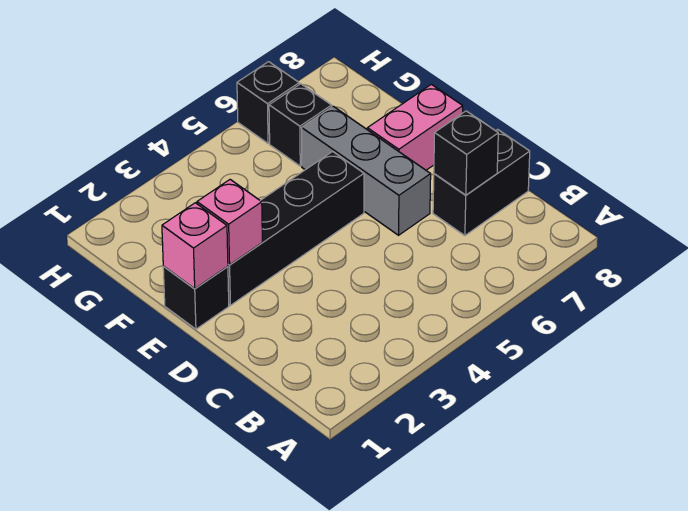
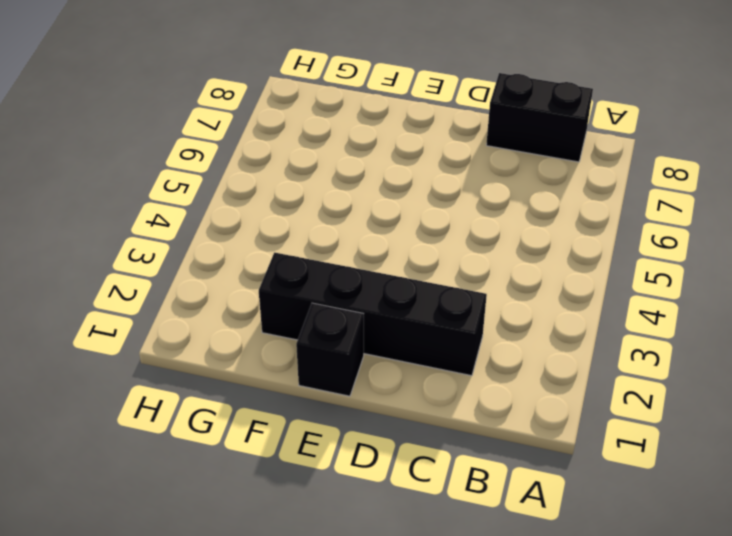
black brick B8:C8 level 1 -> black brick C7:C8 level 1
black brick C2:F2 level 1 -> black brick E2:E5 level 1
none -> grey brick D6:F6 level 1
none -> pink brick E7:E8 level 1

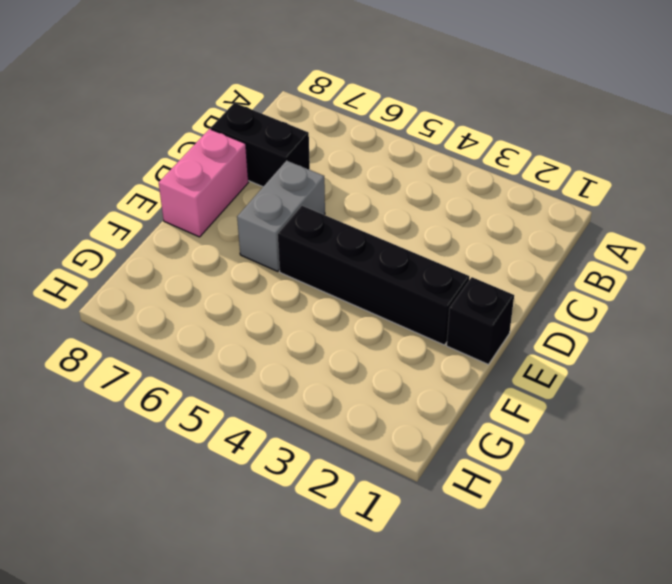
grey brick D6:E6 level 1 -> grey brick D6:F6 level 1
pink brick D8:E8 level 1 -> pink brick E7:E8 level 1
none -> black brick G6 level 1
none -> black brick H6 level 1

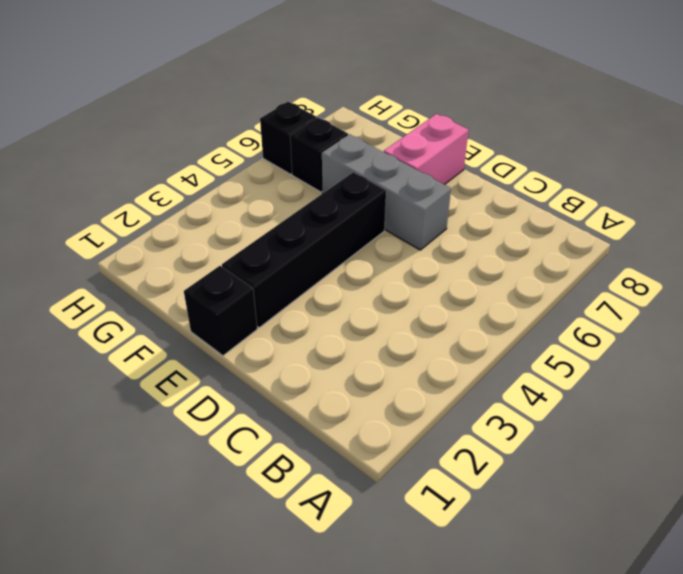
none -> black brick C7:C8 level 1
none -> black brick C7 level 2

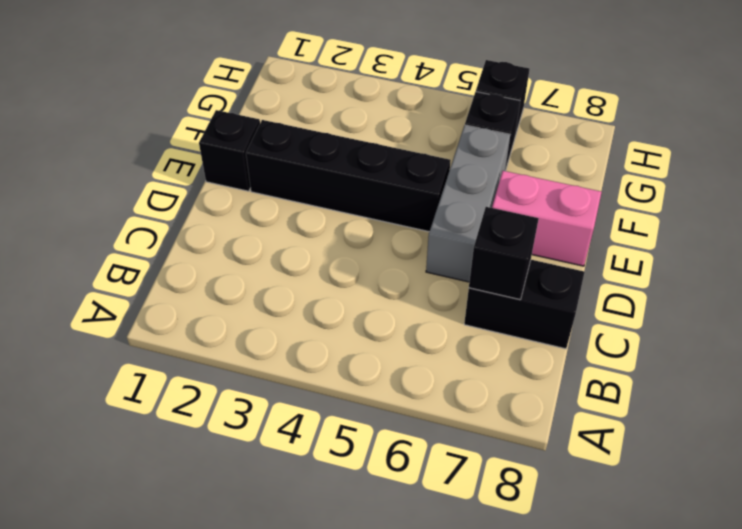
none -> pink brick E1 level 2
none -> pink brick E2 level 2

